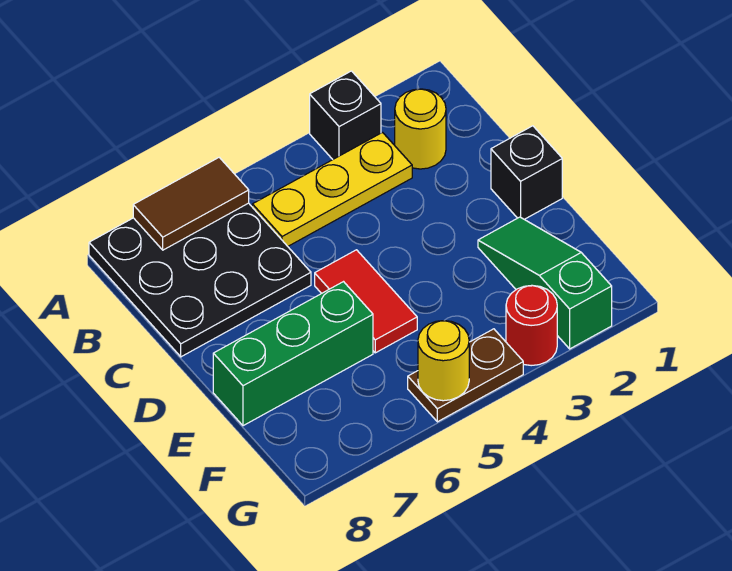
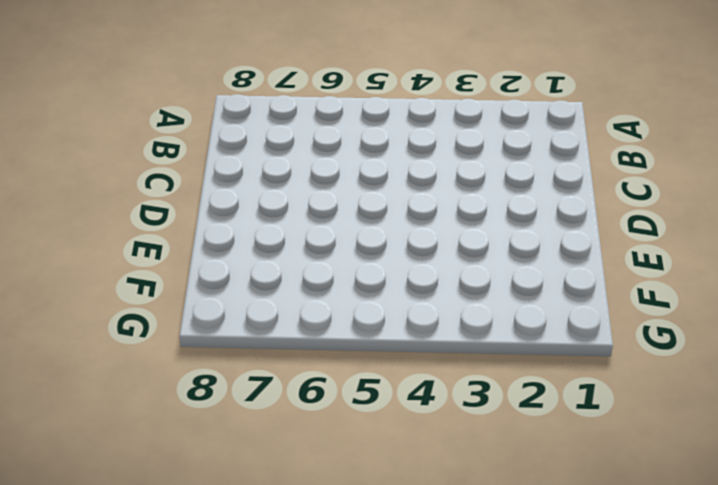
none -> black brick A3 level 1
none -> black plate A6:C8 level 1
none -> yellow round brick B2 level 1

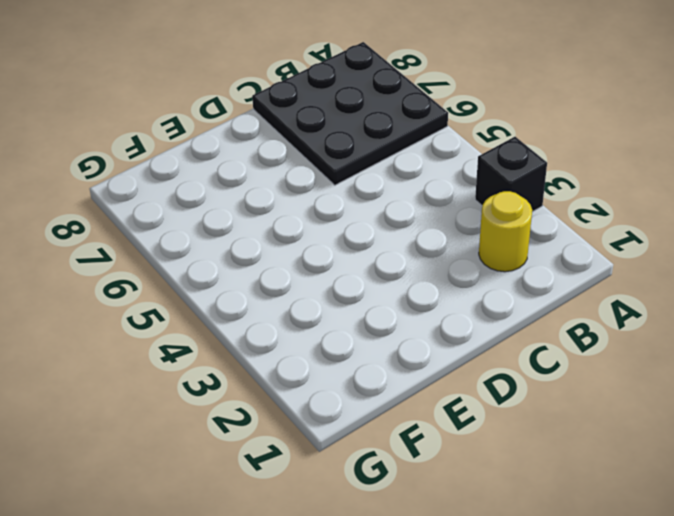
none -> yellow plate B3:B5 level 1
none -> black brick D1 level 1
none -> red tile D5:E5 level 1

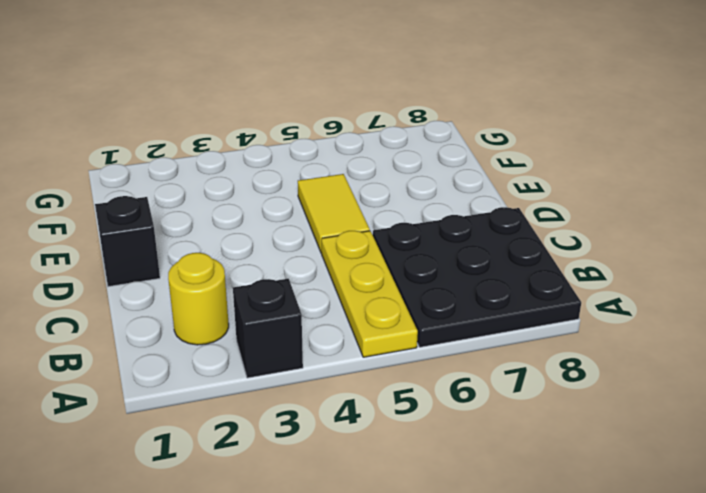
yellow plate A5:C5 level 1 -> yellow plate B3:B5 level 1
yellow tile D5:E5 level 1 -> red tile D5:E5 level 1
none -> green slope E2:G2 level 1 top G
none -> green brick E6:E8 level 1
none -> red round brick G3 level 1

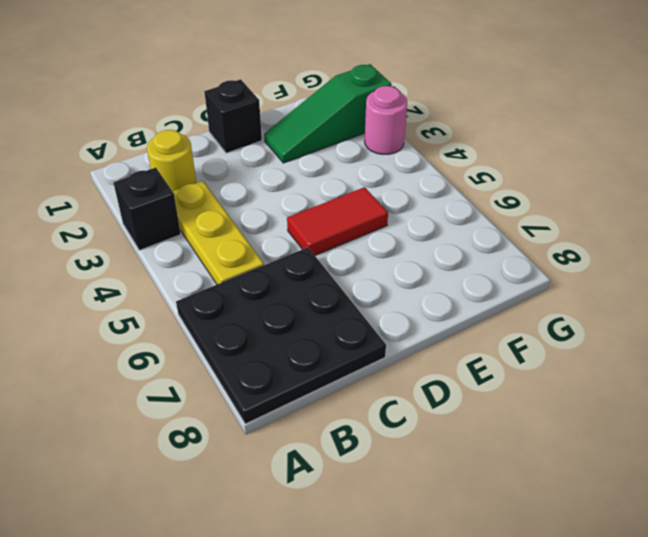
pink round brick G3 level 1 -> red round brick G3 level 1
none -> green brick E6:E8 level 1
none -> brown plate G4:G5 level 1
none -> brown tile A6:A7 level 2

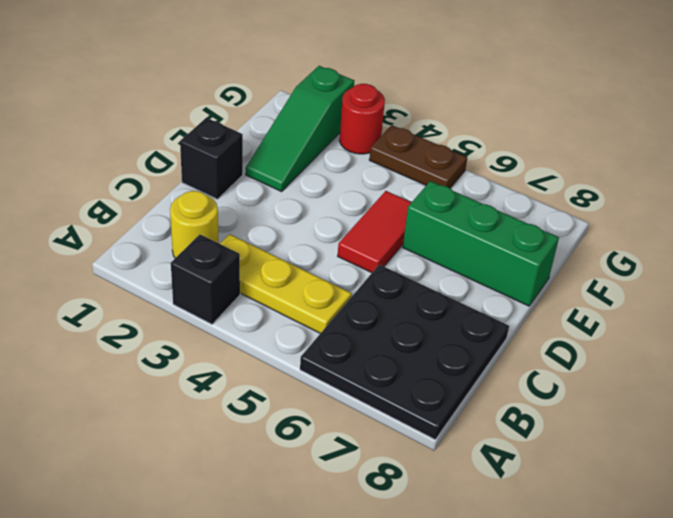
none -> brown tile A6:A7 level 2
none -> yellow round brick G5 level 2

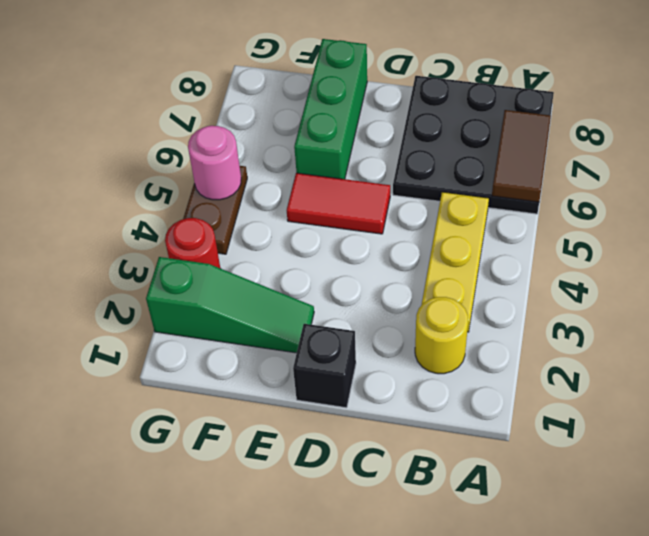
pink round brick G5 level 2 -> yellow round brick G5 level 2
none -> black brick A3 level 1

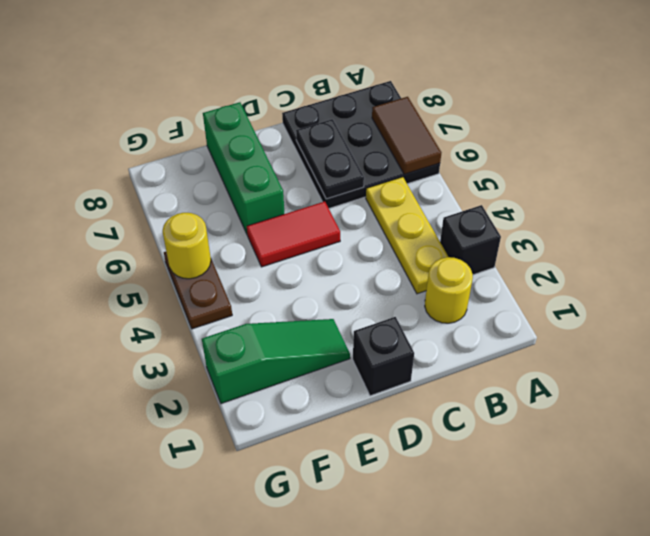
black plate C6:C7 level 2 -> none
none -> red round brick G3 level 1

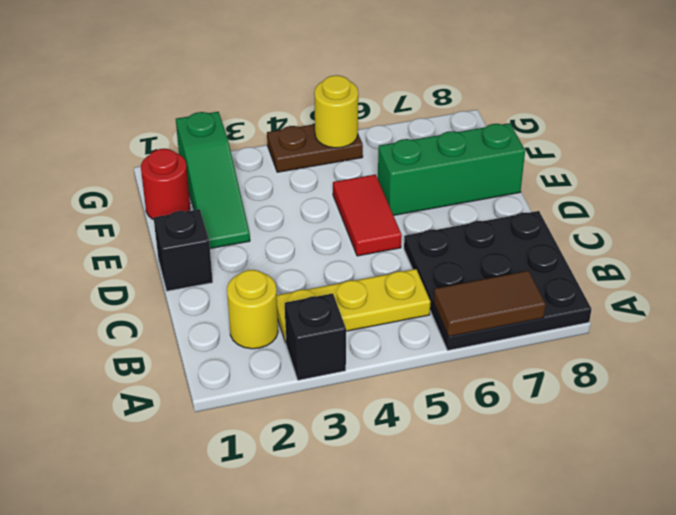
red round brick F1 level 1 -> red round brick G3 level 1

